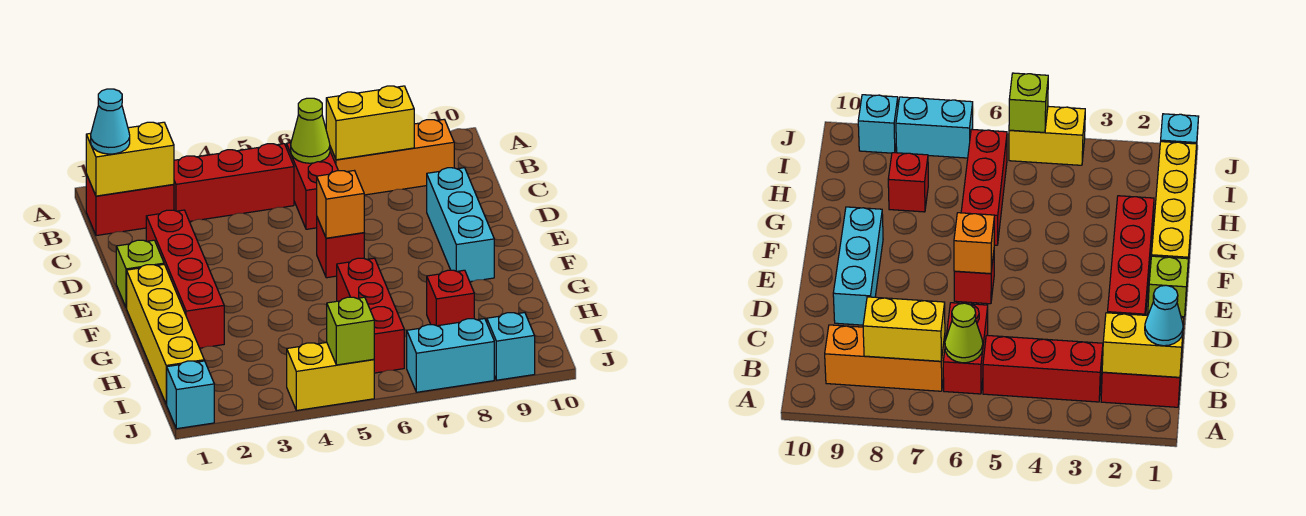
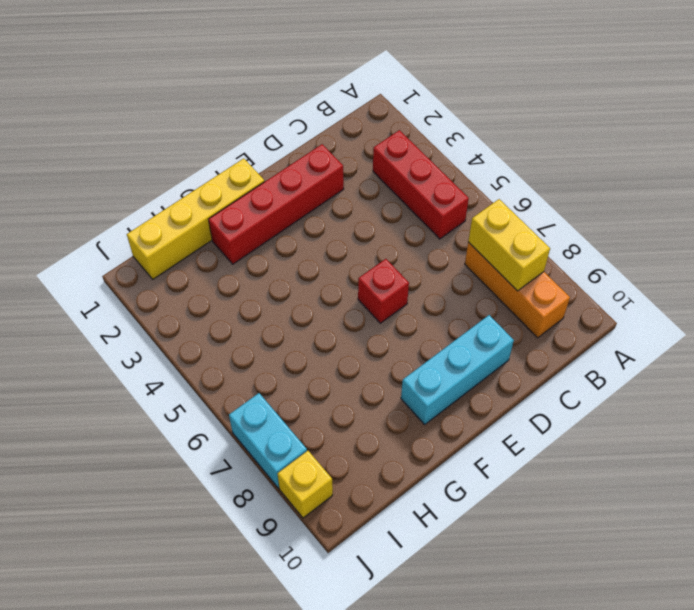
yellow brick J9 level 1 -> cyan brick J9 level 1
none -> red brick B1:B2 level 1
none -> red brick B6:C6 level 1
none -> lime brick E1 level 1

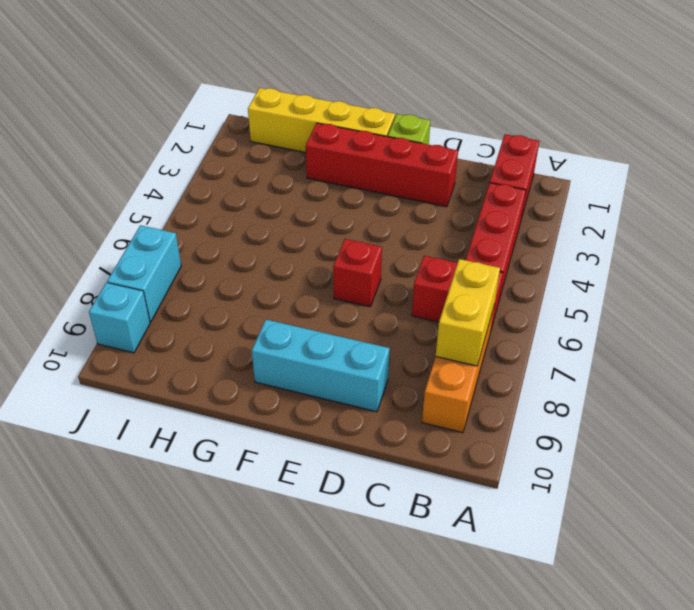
none -> red brick G6:I6 level 1
none -> red brick H8 level 1
none -> cyan brick J1 level 1

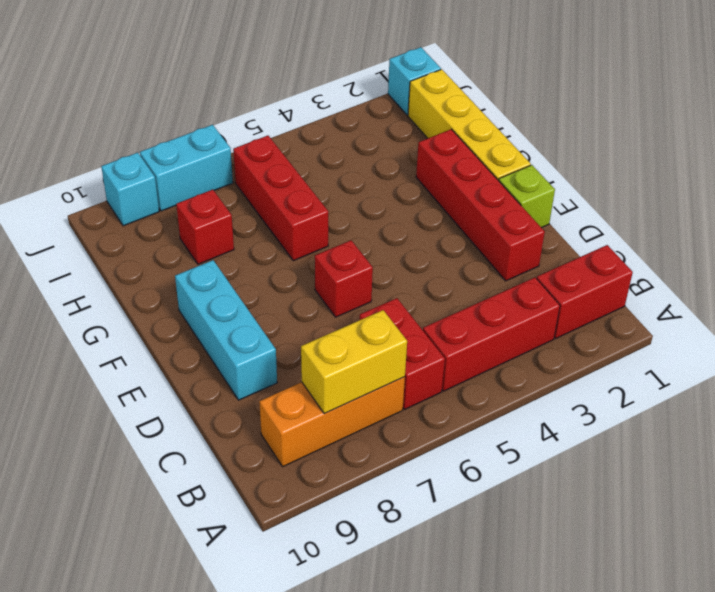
none -> yellow brick J4:J5 level 1
none -> yellow brick B1:B2 level 2
none -> lime cone B6 level 2

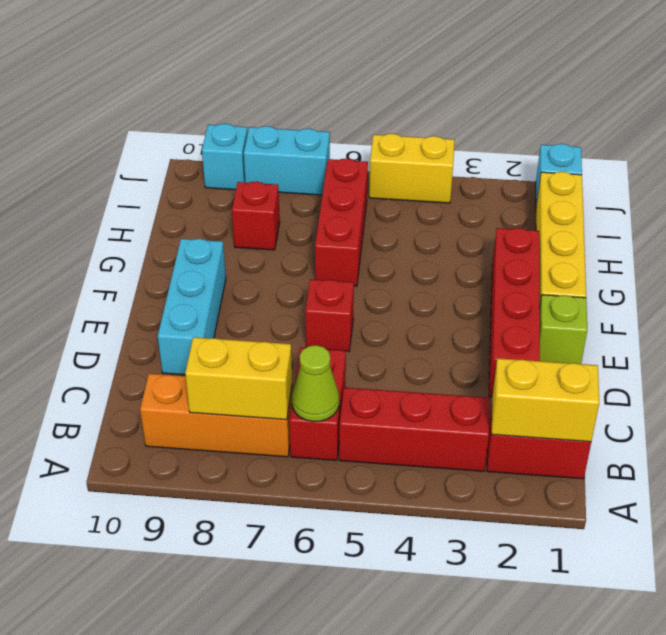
none -> orange brick E6 level 2
none -> lime brick J5 level 2
none -> cyan cone B1 level 3

